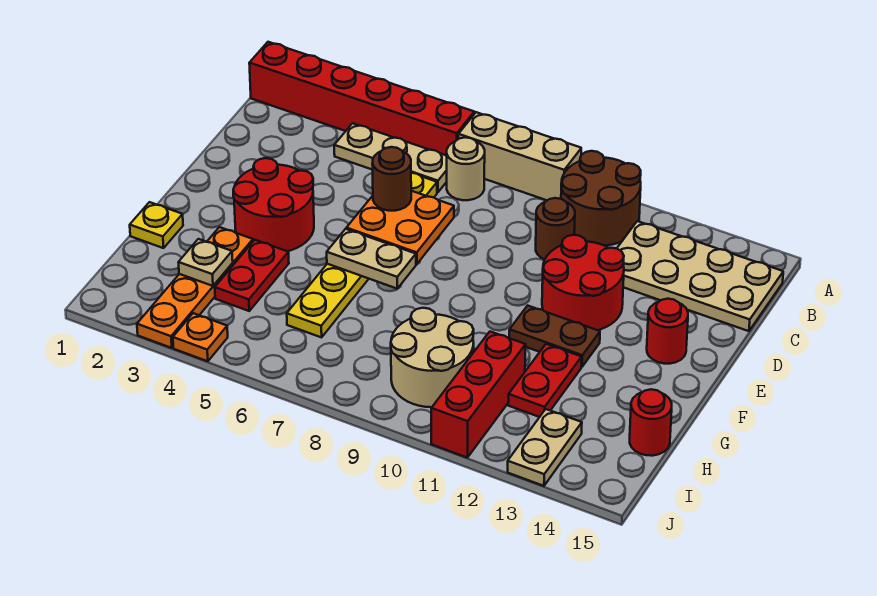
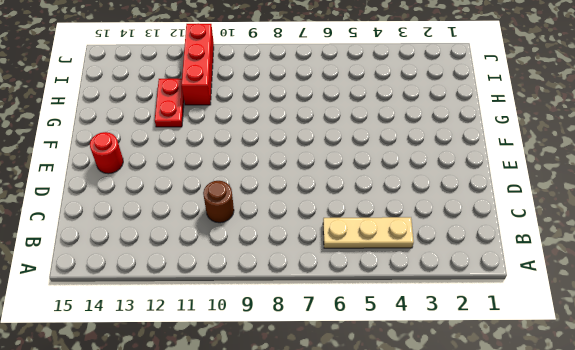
none -> red brick A1:A6 level 1
none -> tan brick A7:A9 level 1
none -> brown round brick A10:B11 level 1

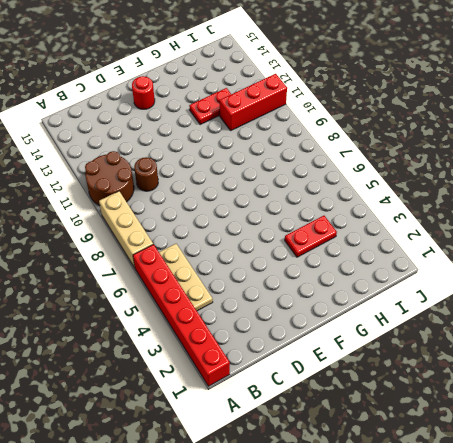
none -> tan round brick B7 level 1
none -> tan plate B12:C15 level 1
none -> yellow plate C6:H6 level 1

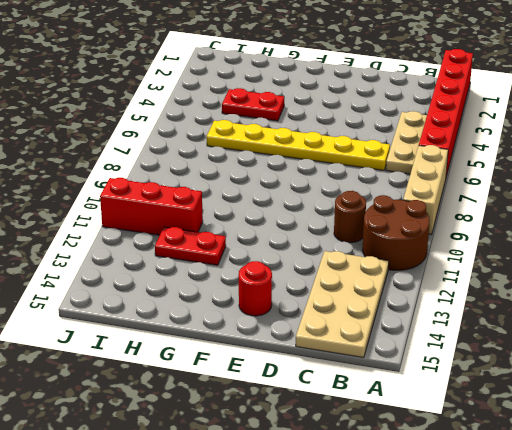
none -> tan round brick B7 level 1
none -> red round brick D11:E12 level 1
none -> red round brick E3:F4 level 1

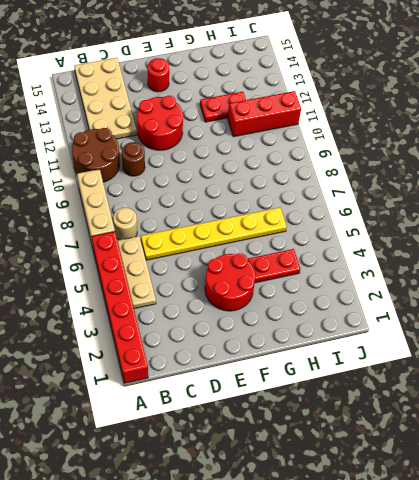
none -> brown plate F11:F12 level 1
none -> yellow plate G1 level 1
none -> orange plate G3:J3 level 1

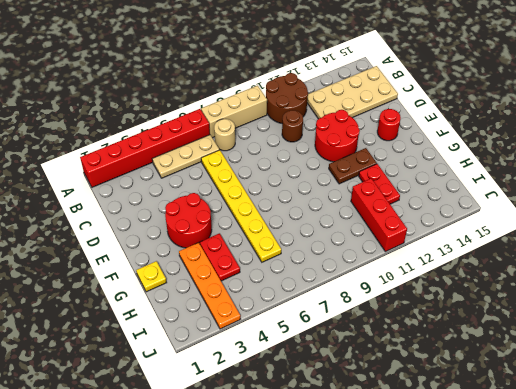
none -> tan round brick H9:I10 level 1
none -> red round brick H15 level 1
none -> tan plate I13:J13 level 1

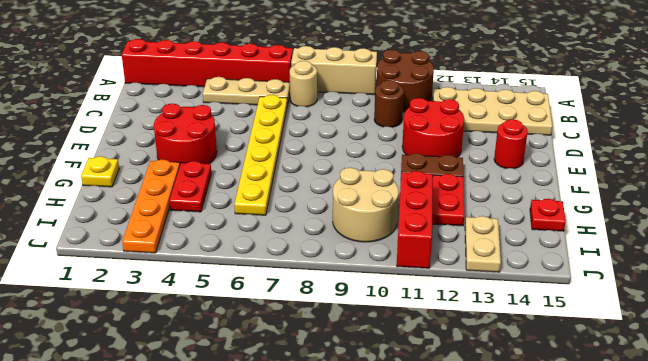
red plate H15 level 1 -> red round brick H15 level 1
none -> orange plate J4 level 1
none -> orange plate D6:E7 level 2
none -> tan plate F6:F7 level 2

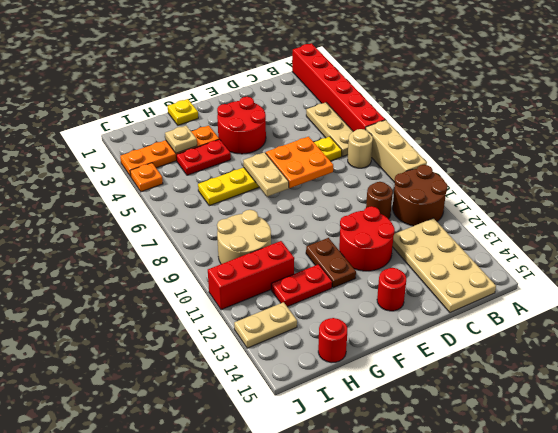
none -> brown round brick D6 level 3

